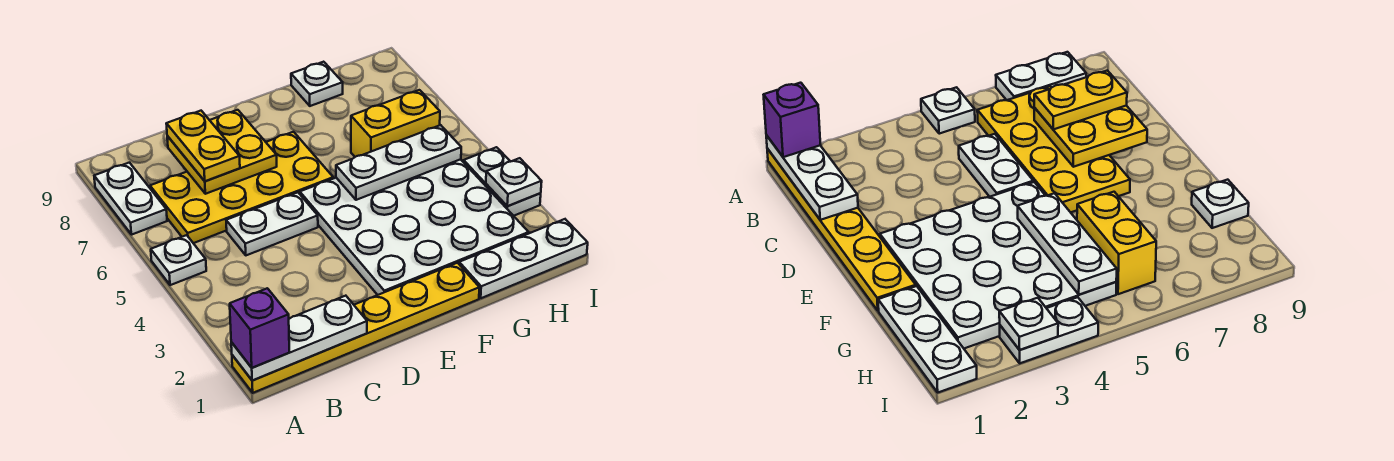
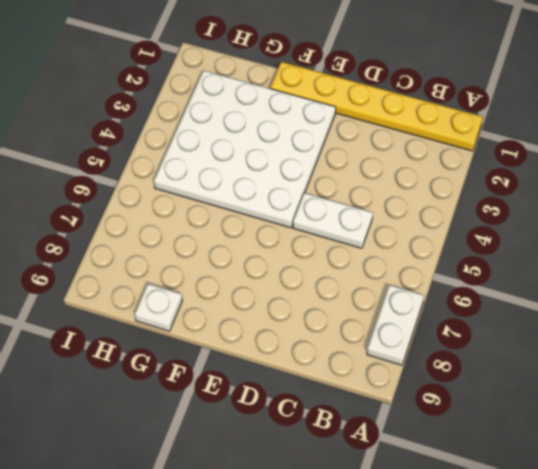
none -> white plate A5 level 1
none -> yellow plate B6:E7 level 1
none -> white plate G1:I1 level 1

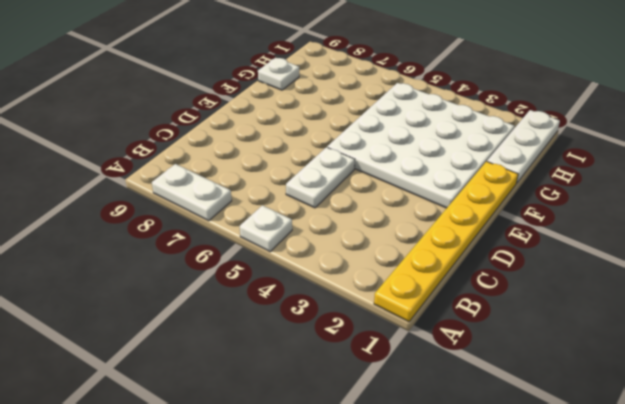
none -> yellow plate B6:E7 level 1
none -> yellow brick G6:H6 level 1
none -> white plate I3:I4 level 1

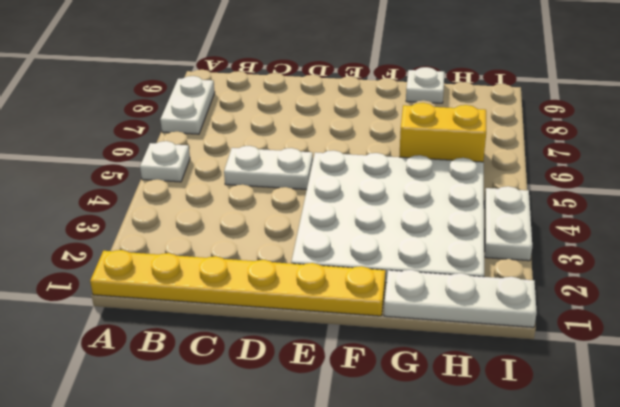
none -> yellow plate B6:E7 level 1
none -> white plate A1:C1 level 2
none -> yellow plate C7:D8 level 2

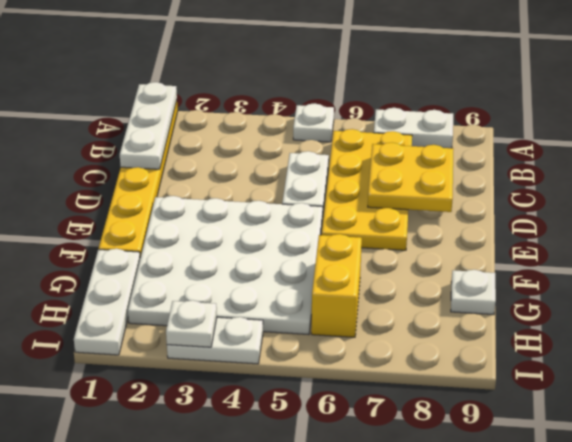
none -> white plate F5:H5 level 2
none -> purple brick A1 level 3
none -> yellow plate C7:C8 level 3

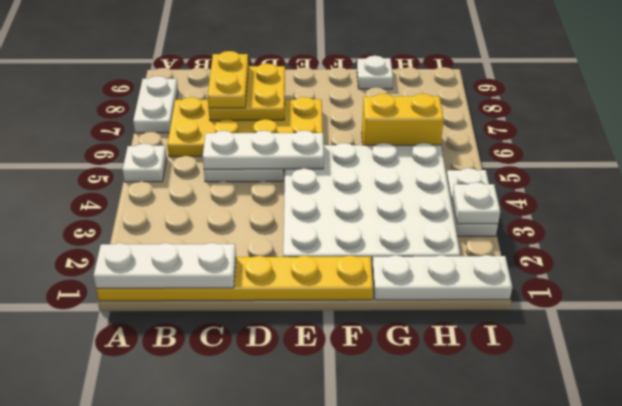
white plate C5:E5 level 2 -> white plate F5:H5 level 2
none -> purple brick A1 level 3

